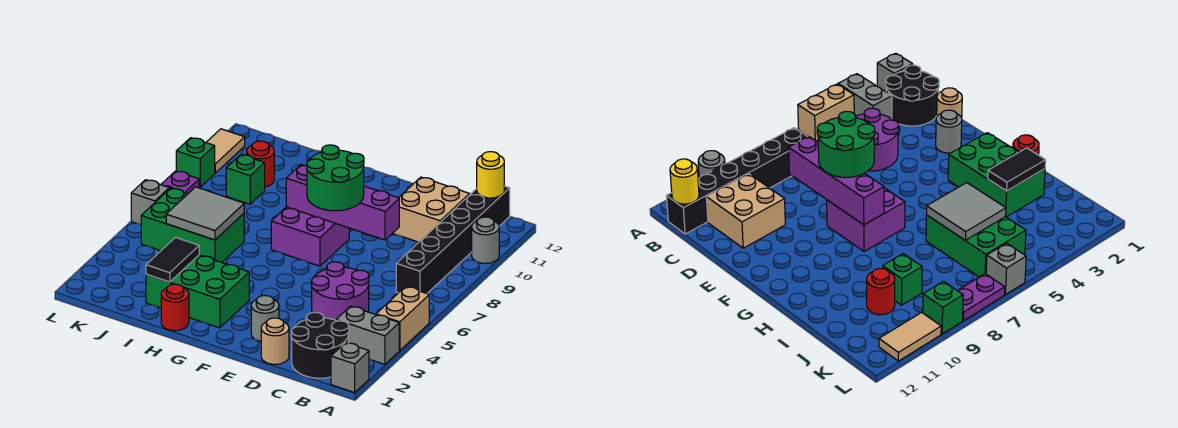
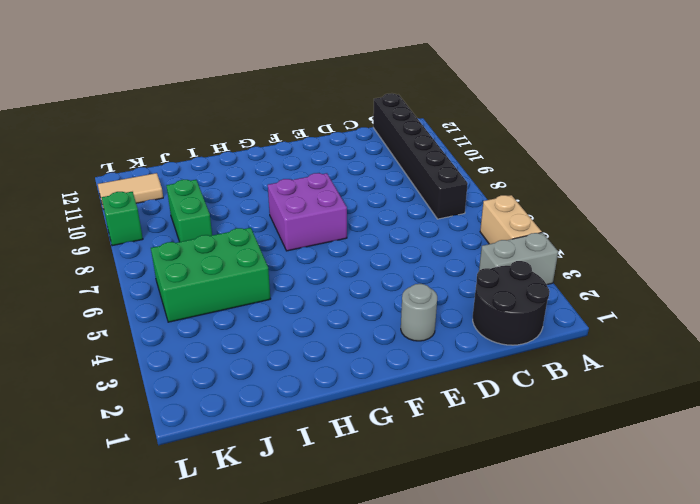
green brick J8:J9 level 1 -> green brick J9 level 1
tan tile K11:L11 level 1 -> tan tile L10:L11 level 1
none -> grey brick A1 level 1
none -> grey round brick A10 level 1
none -> purple round brick C4:D5 level 1

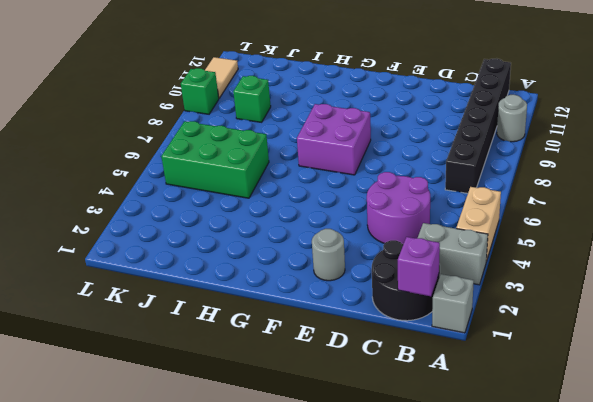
purple brick B1 level 2 -> none
none -> tan brick C10:D11 level 1
none -> tan round brick D1 level 1
none -> green brick G2:I3 level 1

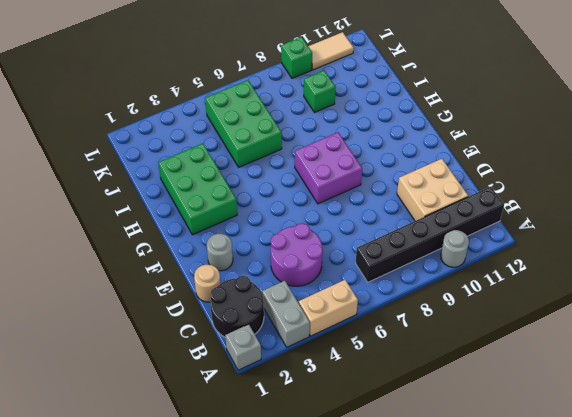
none -> red round brick H1 level 1
none -> red round brick J10 level 1
none -> grey brick L6 level 1

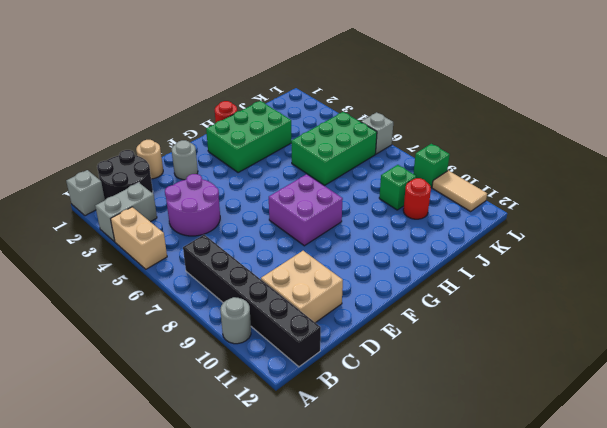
none -> purple plate L7:L8 level 1
none -> yellow round brick B12 level 2
none -> purple brick D8:G8 level 2

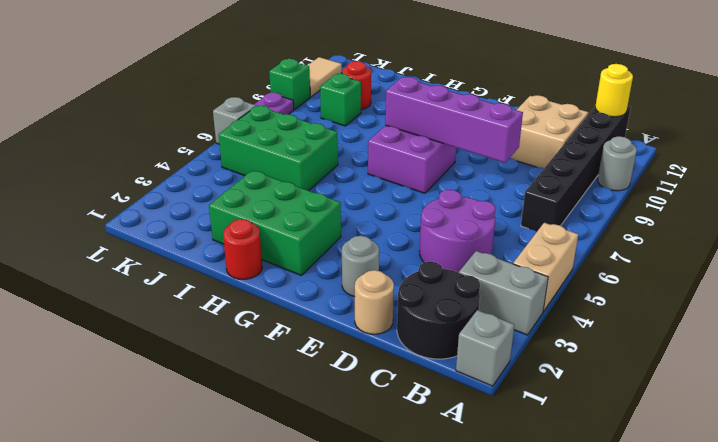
none -> black tile I2:I3 level 2
none -> grey tile I5:J6 level 2
none -> green round brick E7:F8 level 3

